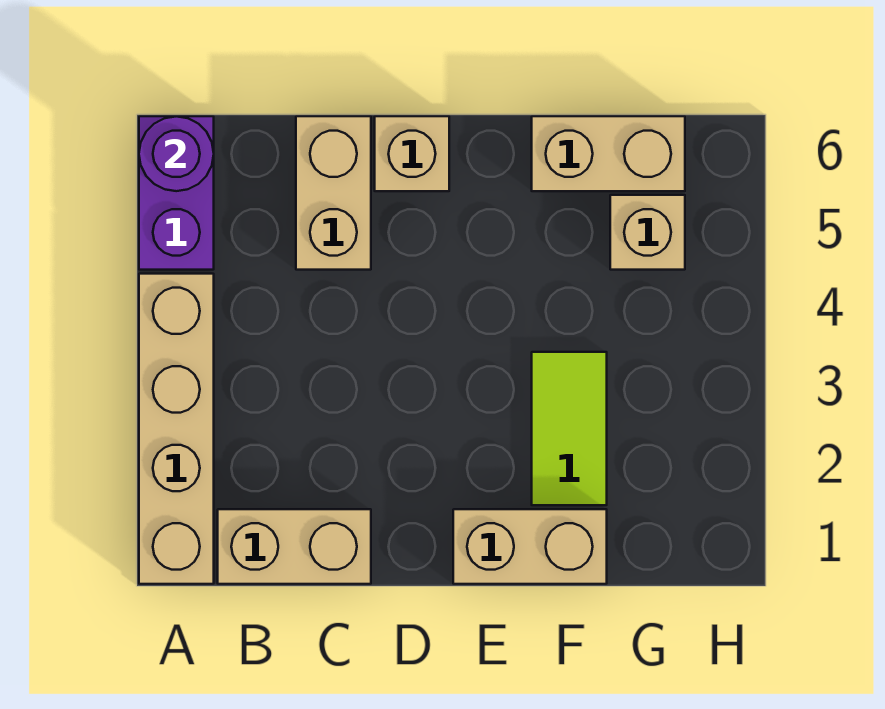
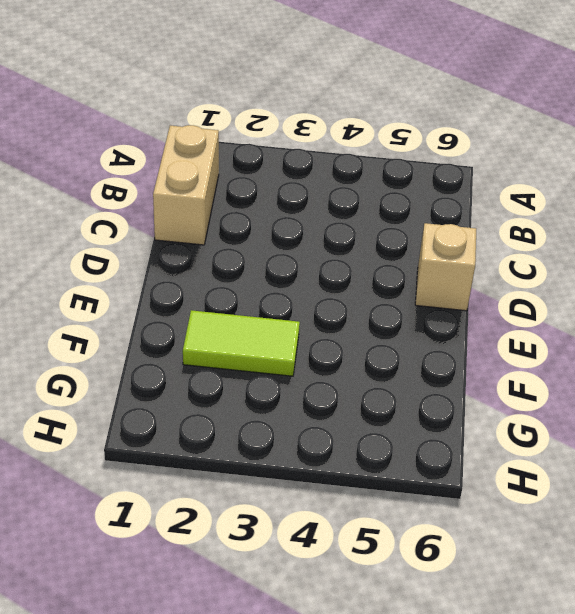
none -> tan brick A1:A4 level 1
none -> purple brick A5:A6 level 1

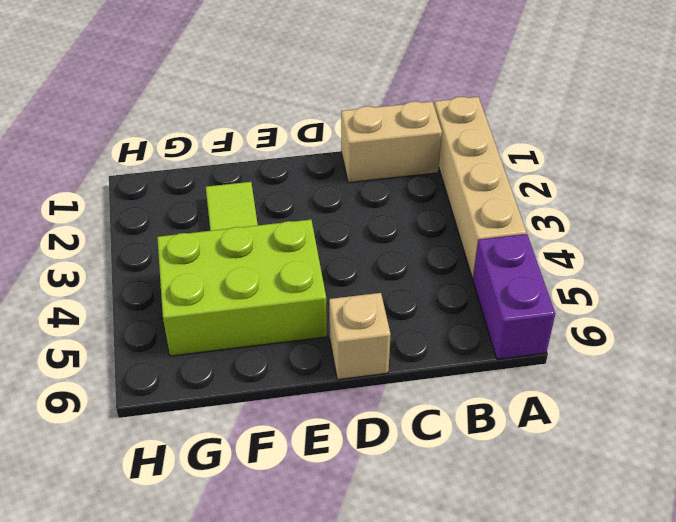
lime brick E4:G5 level 1 -> tan brick G5 level 1
none -> tan brick C5:C6 level 1
none -> tan brick E1:F1 level 1

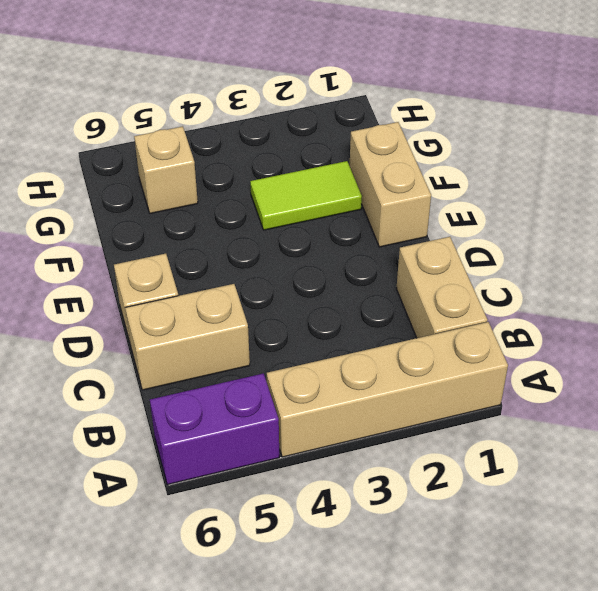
none -> tan brick F6:G6 level 1
none -> purple round brick A6 level 2

